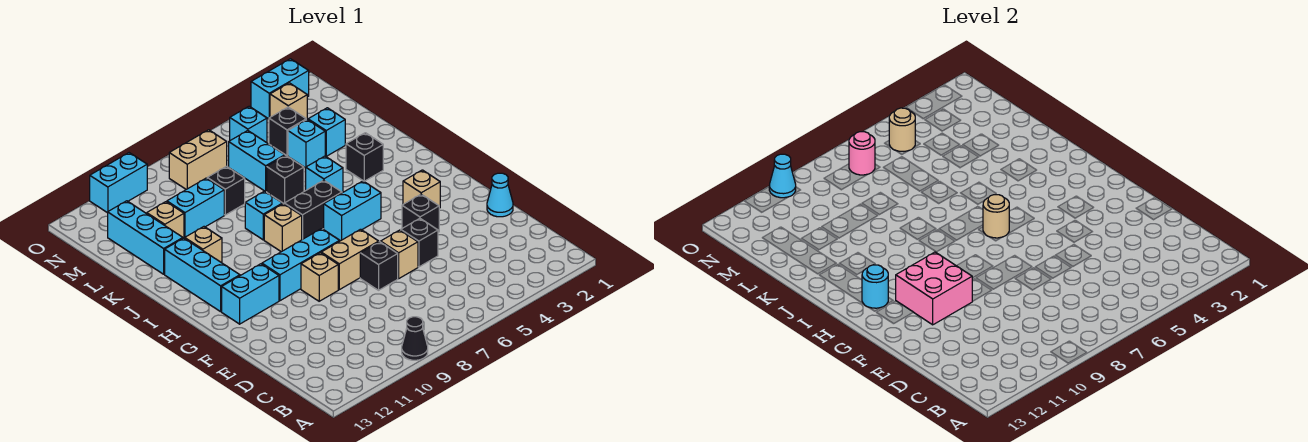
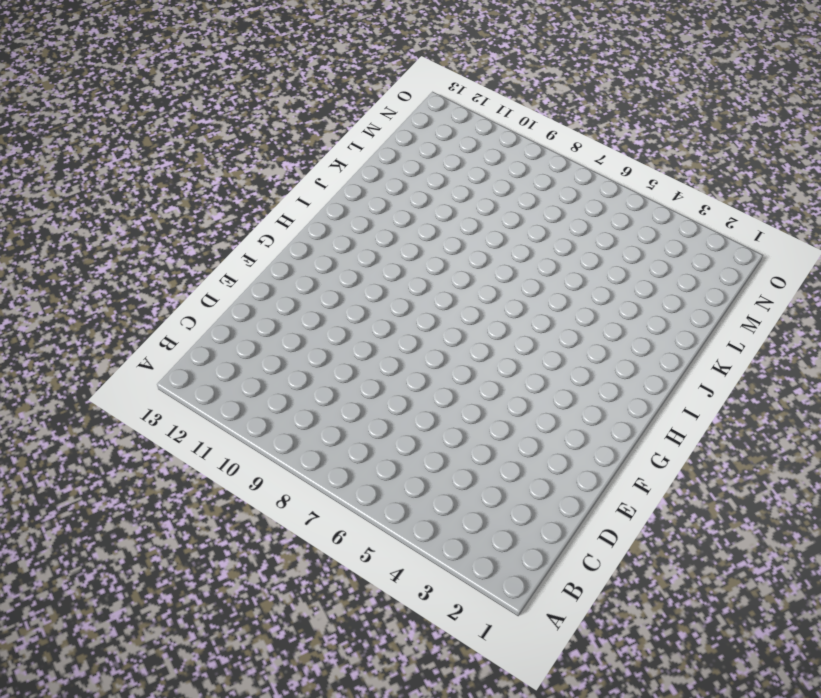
none -> black cone A9 level 1
none -> cyan cone E1 level 1
none -> black brick E5 level 1
none -> tan brick E6 level 1

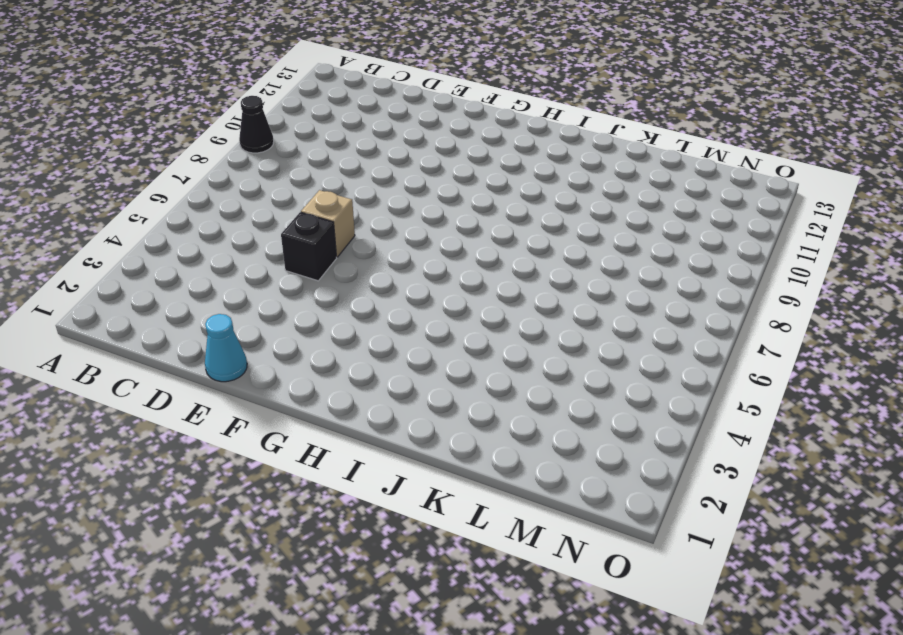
none -> black brick E7 level 1
none -> black brick F4 level 1
none -> tan brick F7:F8 level 1
none -> tan brick F9 level 1

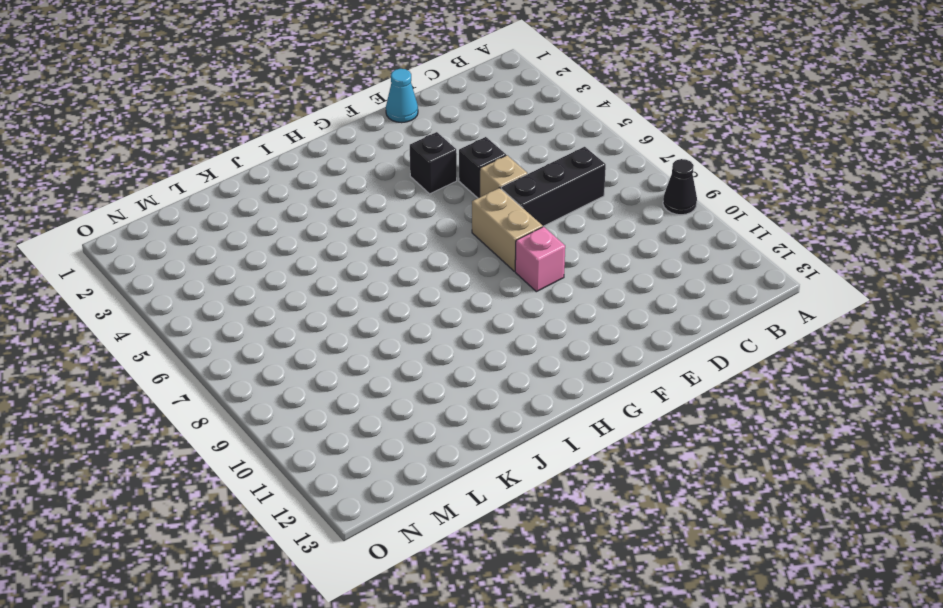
black brick C7:E7 level 1 -> black brick E7 level 1
pink brick F9 level 1 -> tan brick F9 level 1
none -> tan brick G3 level 1
none -> cyan brick G8:G10 level 1
none -> cyan brick G11:G12 level 1
none -> cyan brick H5:H6 level 1

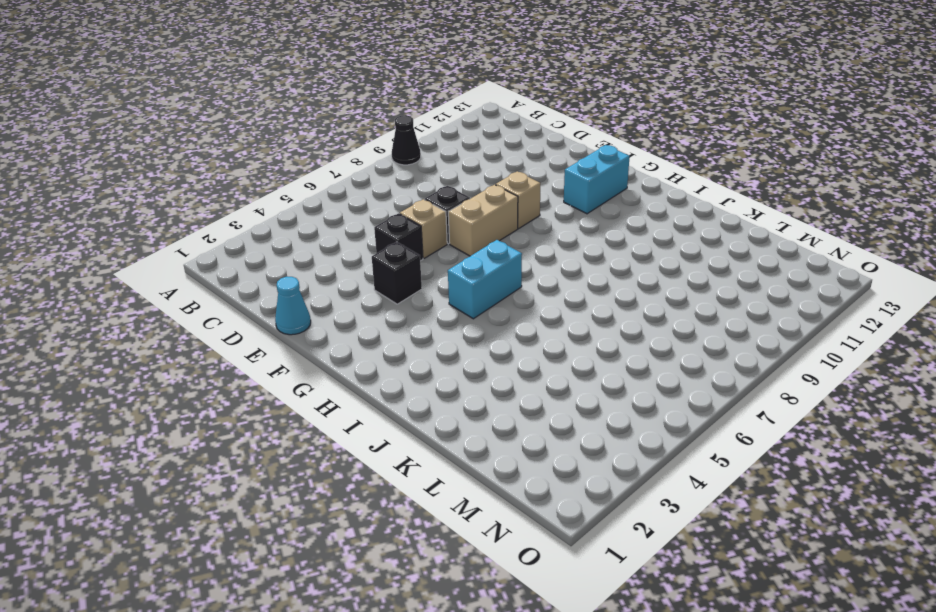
none -> tan brick G3 level 1
none -> cyan brick G8:G10 level 1
none -> cyan brick H12:J12 level 1
none -> black brick I6:I7 level 1

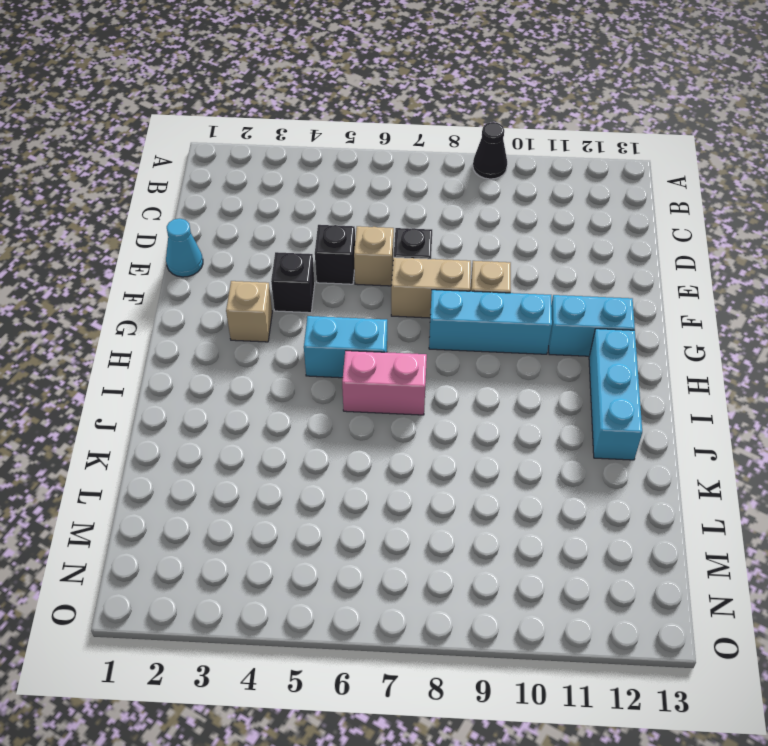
pink brick I6:I7 level 1 -> black brick I6:I7 level 1
none -> tan brick I8 level 1
none -> black brick J3 level 1
none -> cyan brick J5 level 1
none -> cyan brick J8 level 1

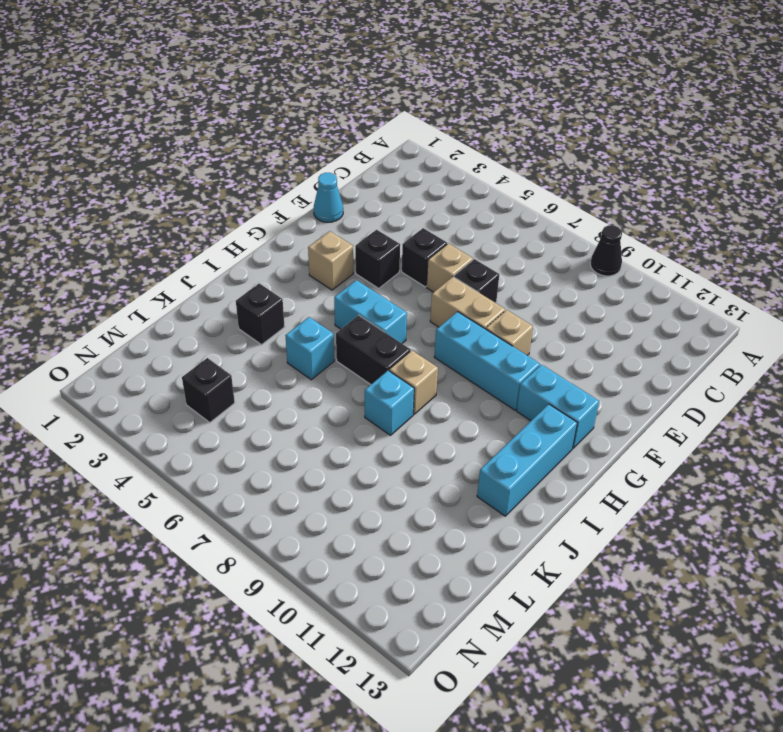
none -> tan brick J11 level 1
none -> black brick K6 level 1
none -> cyan brick K12:M12 level 1
none -> cyan brick L3 level 1

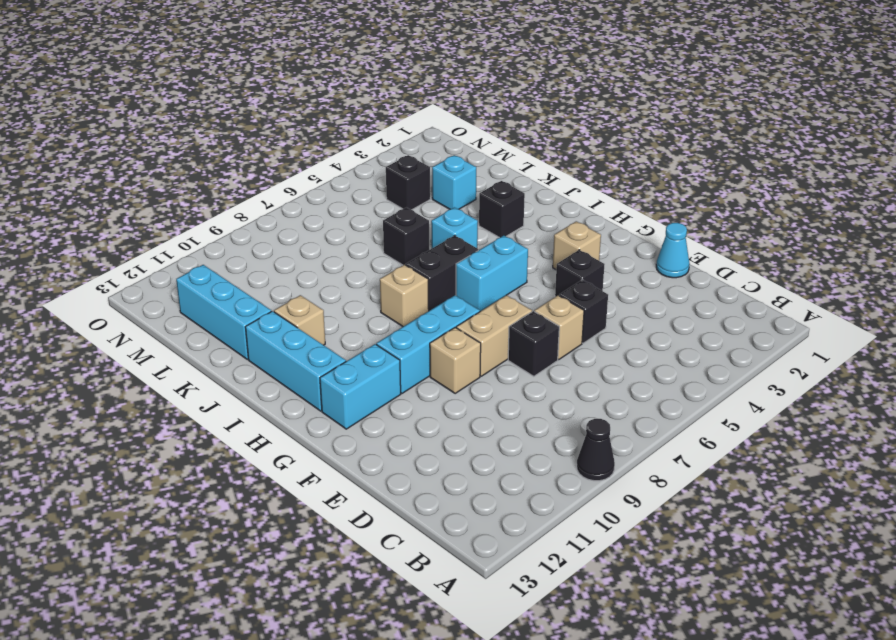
none -> cyan brick J8 level 1
none -> cyan brick L4 level 1
none -> cyan brick L6:M6 level 1
none -> black brick L8 level 1

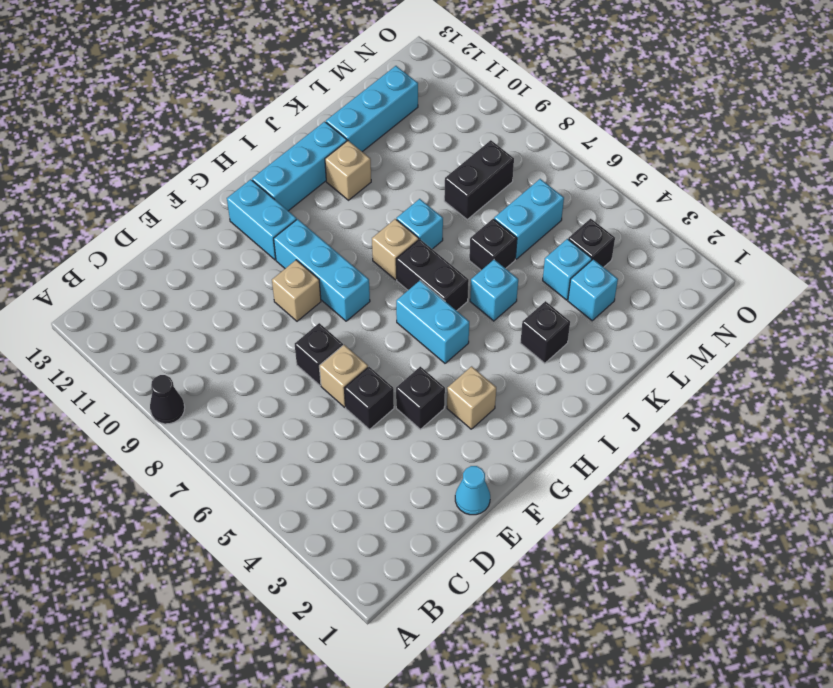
black brick L8:M8 level 1 -> black brick L8 level 1
none -> tan brick F7:F8 level 1
none -> cyan brick L9:L10 level 1
none -> tan brick L11 level 1
none -> tan brick N3 level 1

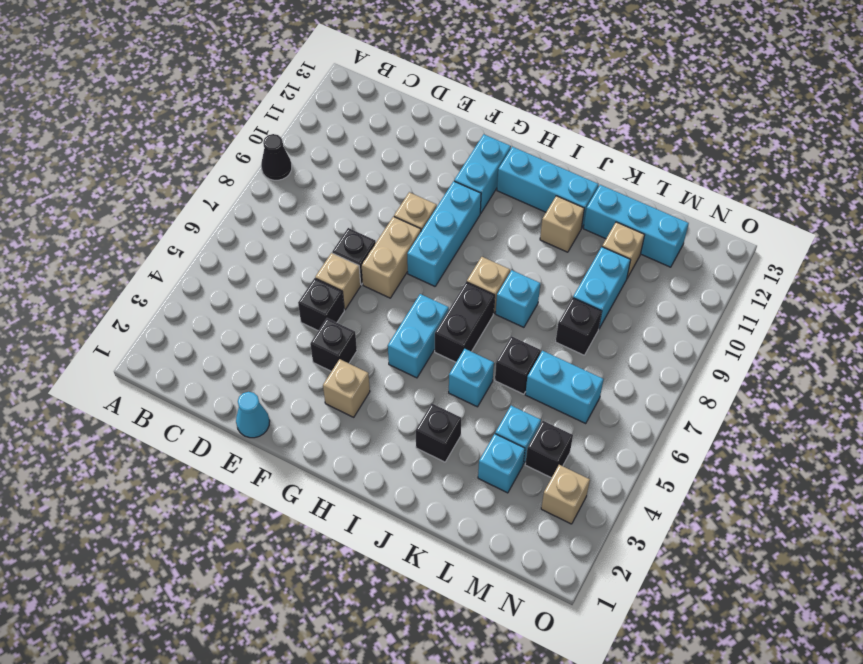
none -> cyan brick N5 level 1
none -> tan brick N7:N8 level 1
none -> cyan brick O2:O3 level 1
none -> cyan brick O10:O11 level 1

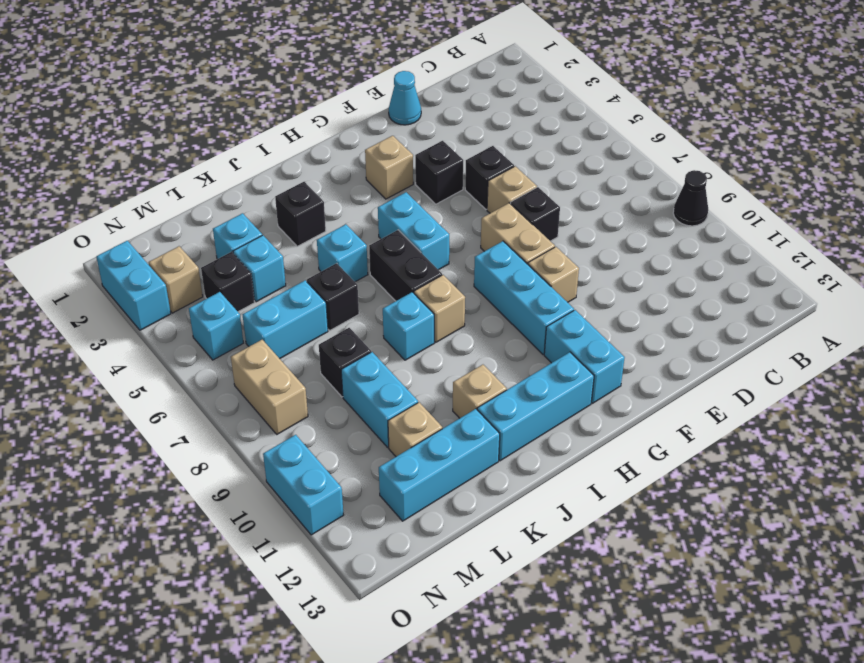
none -> pink brick F10:G11 level 2
none -> tan round brick H6 level 2
none -> cyan round brick H12 level 2
none -> tan round brick N5 level 2

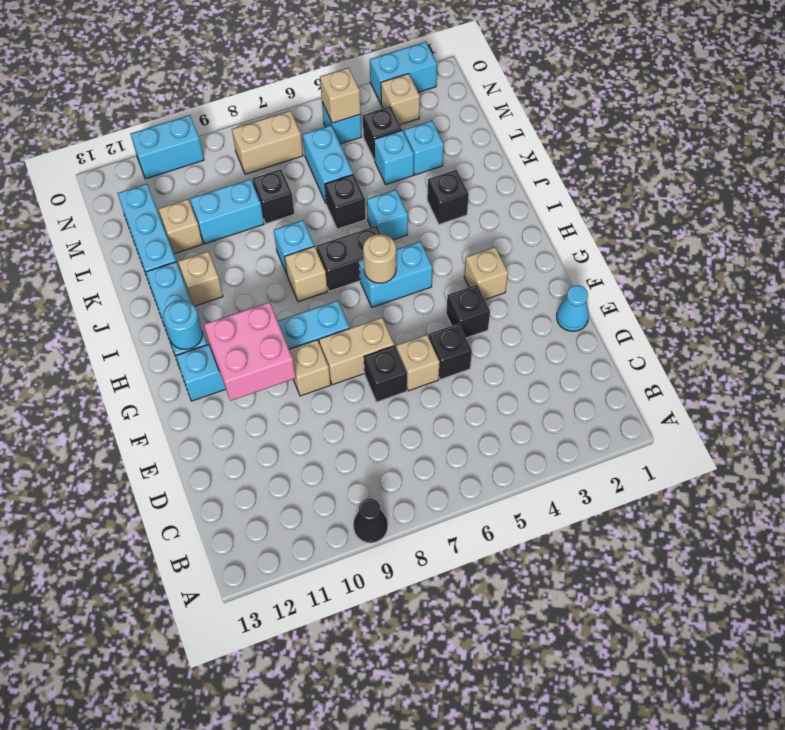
tan brick N5 level 2 -> tan round brick N5 level 2
none -> pink round brick N7 level 2
none -> cyan cone O10 level 2

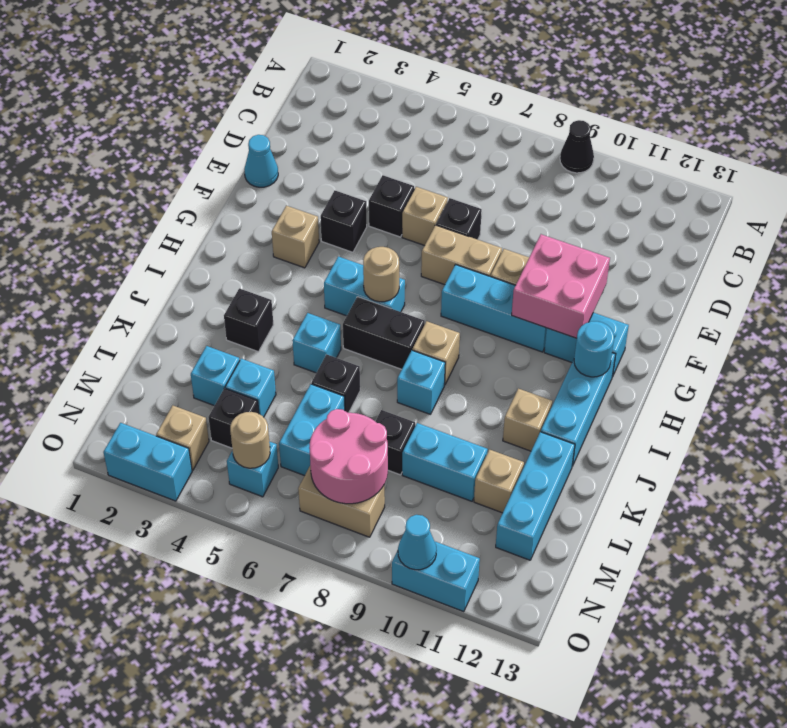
pink round brick M7:N8 level 2 -> pink round brick N7 level 2

